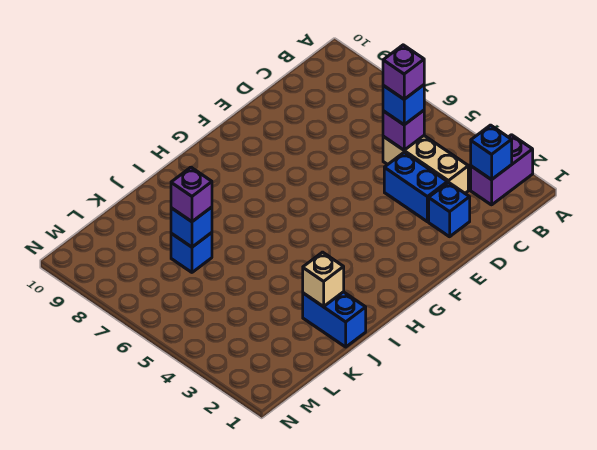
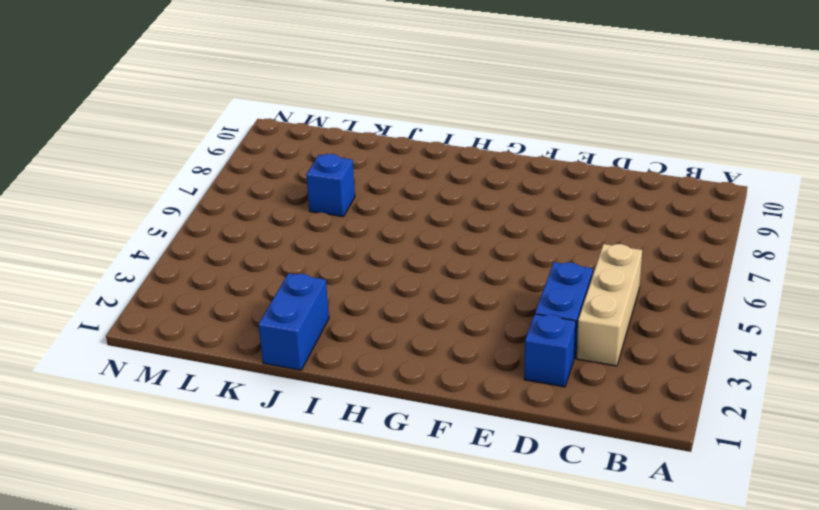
none -> purple brick A2:B2 level 1
none -> blue brick B2 level 2
none -> purple brick C5 level 2

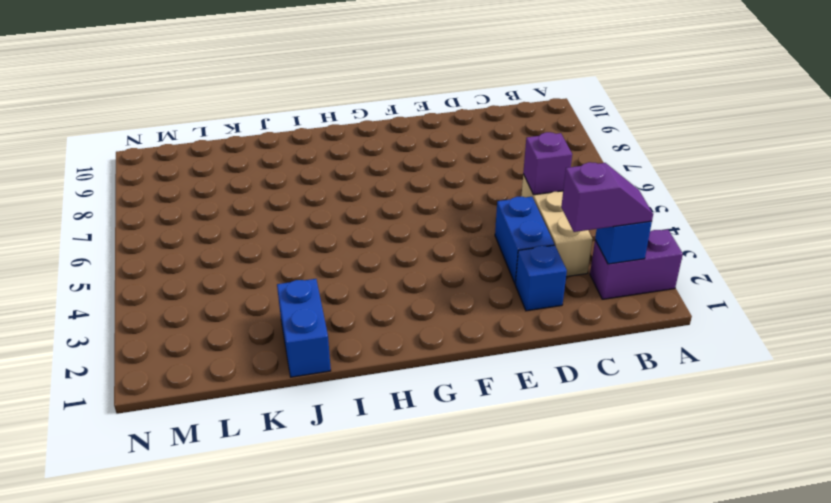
purple slope B2:C2 level 3 top C -> none
none -> blue brick K7 level 1
none -> tan brick J2 level 2
none -> blue brick K7 level 2

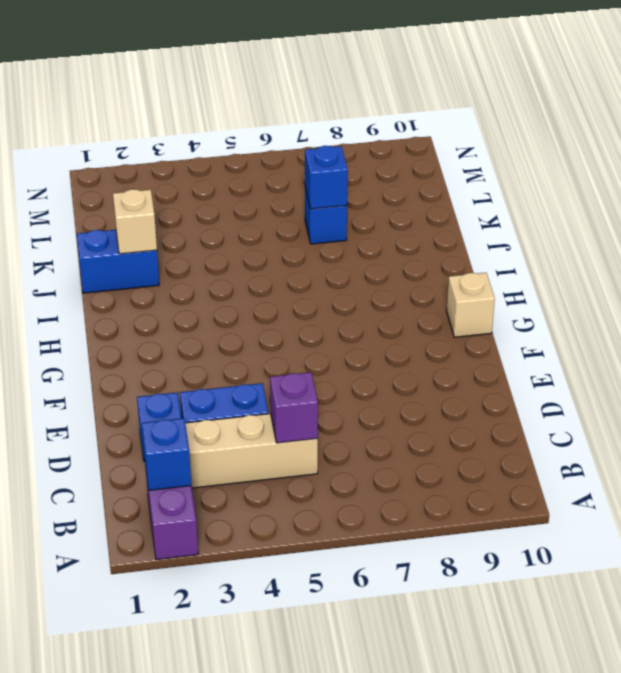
tan brick G10 level 1 -> none
none -> blue brick C5 level 3
none -> purple brick K7 level 3
none -> purple brick C5 level 4

